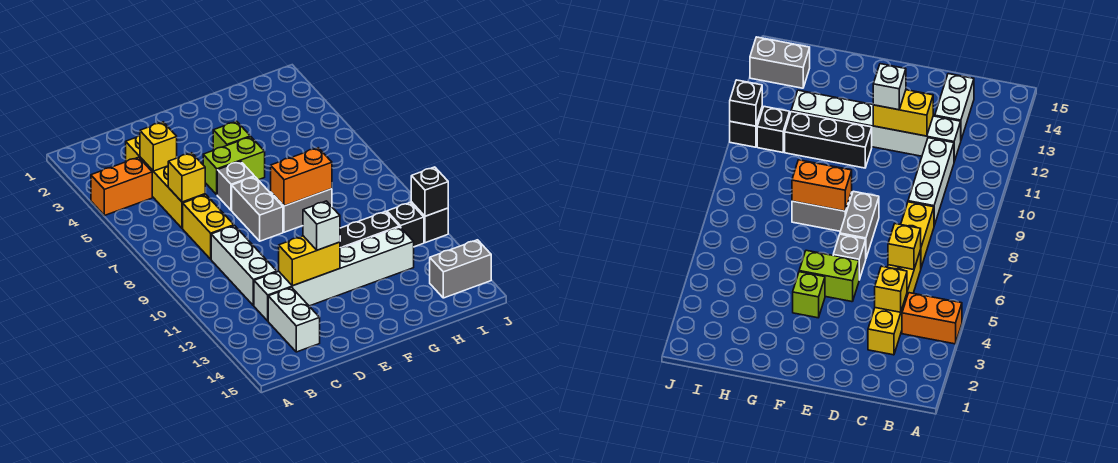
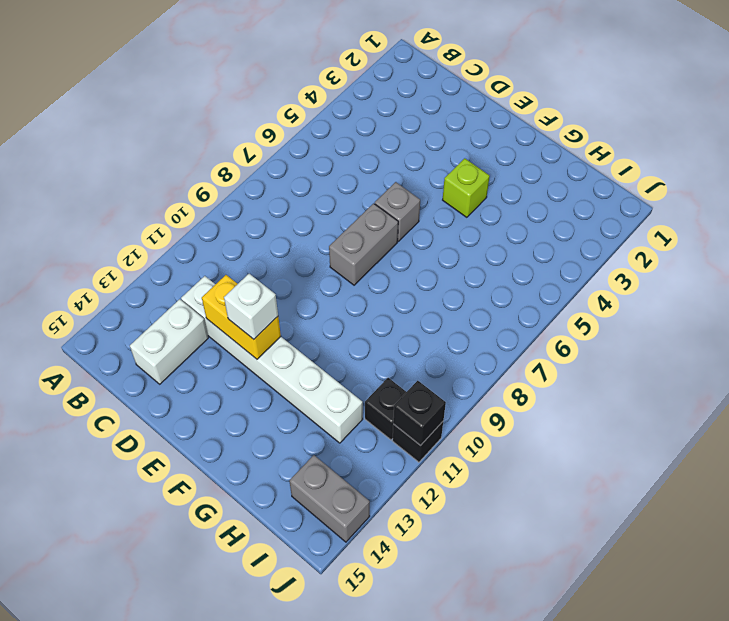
none -> orange brick A4:B4 level 1
none -> yellow brick C3:C6 level 1
none -> yellow brick C7:C8 level 1

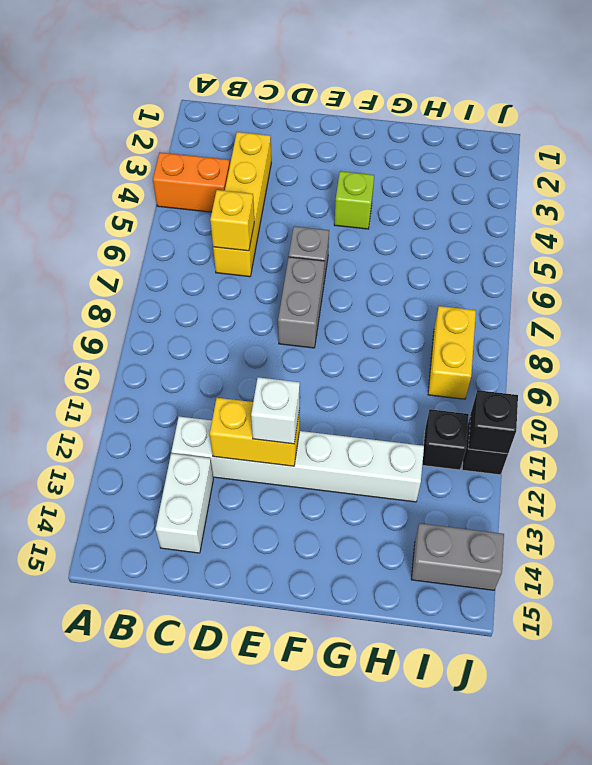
yellow brick I8:I9 level 1 -> yellow brick C7:C8 level 1
none -> white brick C9:C11 level 1
none -> lime brick E5:F5 level 1
none -> grey brick F8:G8 level 1

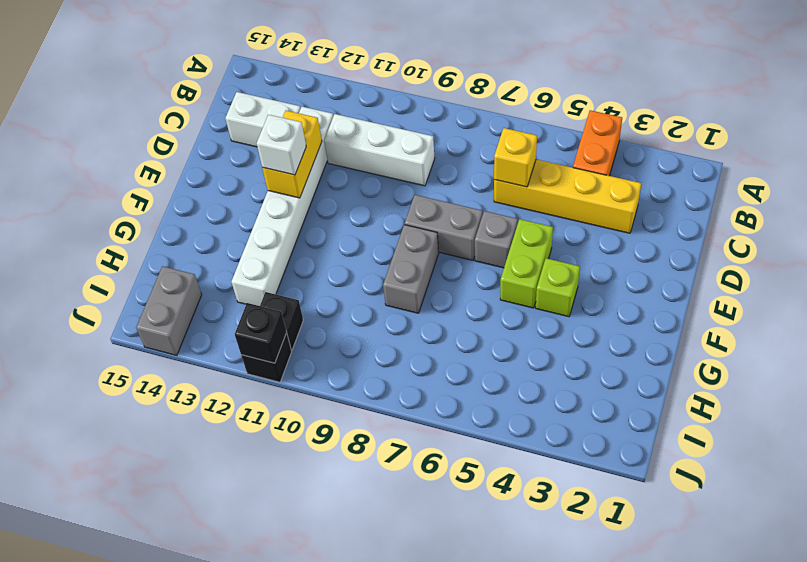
none -> yellow brick C7:C8 level 1
none -> black brick F11:H11 level 1
none -> yellow brick C4 level 2

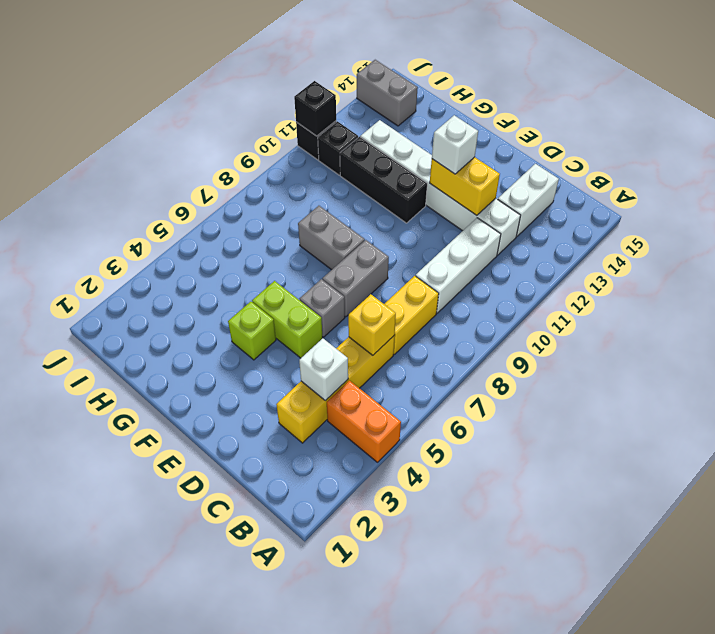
white brick C4 level 2 -> yellow brick C4 level 2
none -> orange brick F8:G8 level 2

